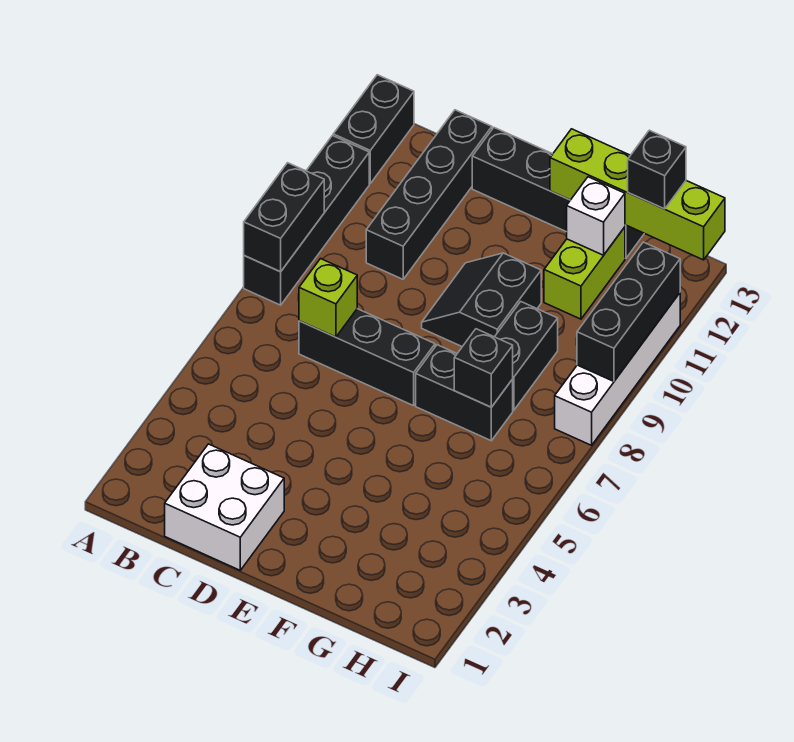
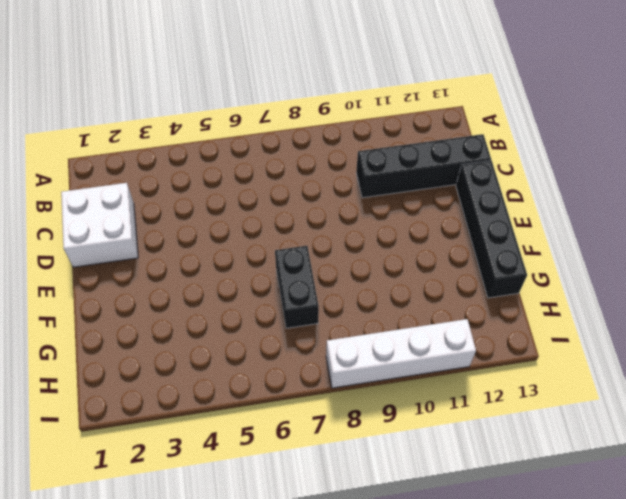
none -> black brick A8:A11 level 1
none -> black brick A12:A13 level 1
none -> black brick C7:E7 level 1

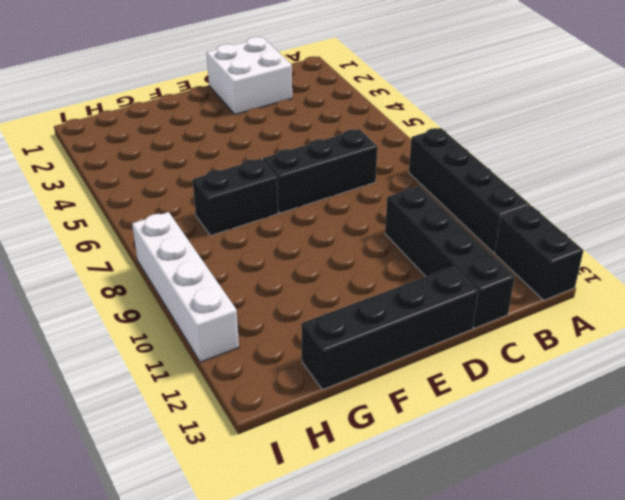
none -> black slope E9:F10 level 1 top F
none -> black brick G8:G9 level 1
none -> lime brick G11:G12 level 1

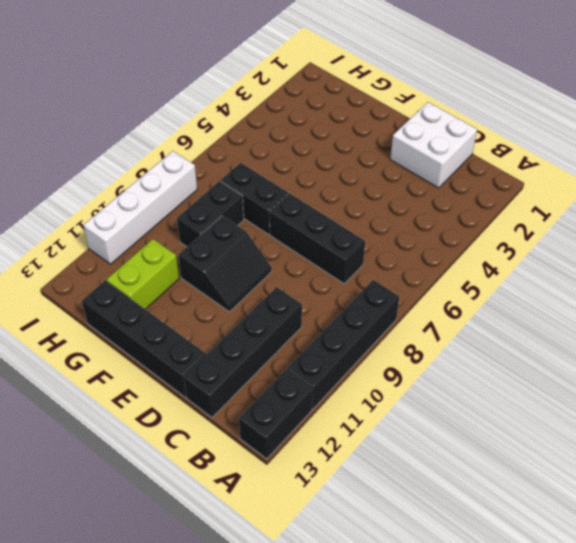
none -> black brick A8:A9 level 2
none -> lime brick C7 level 2
none -> lime brick F13:I13 level 2

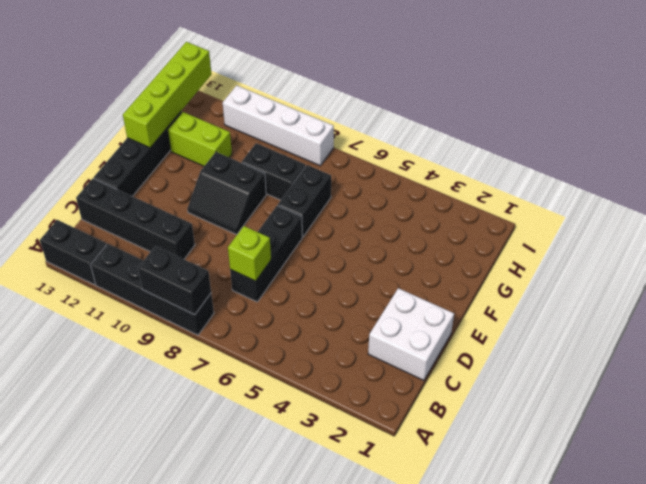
none -> black brick G7 level 2
none -> white brick G12 level 2
none -> black brick I9:I11 level 2

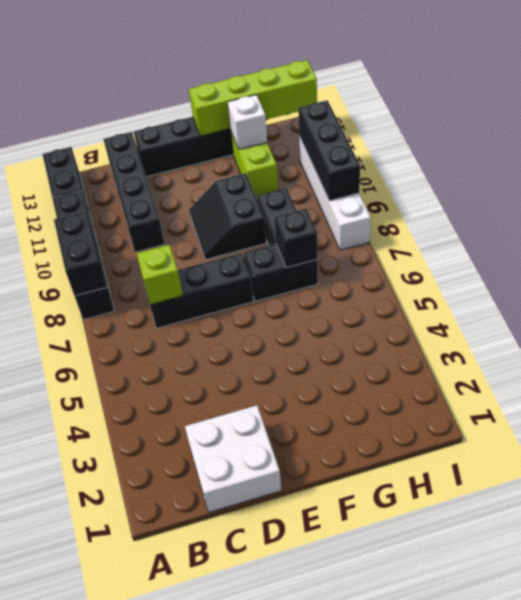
none -> black brick H13 level 3

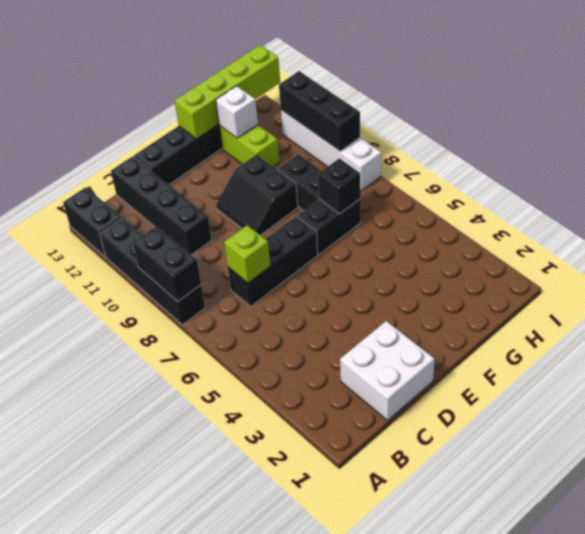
none -> black brick H13 level 3

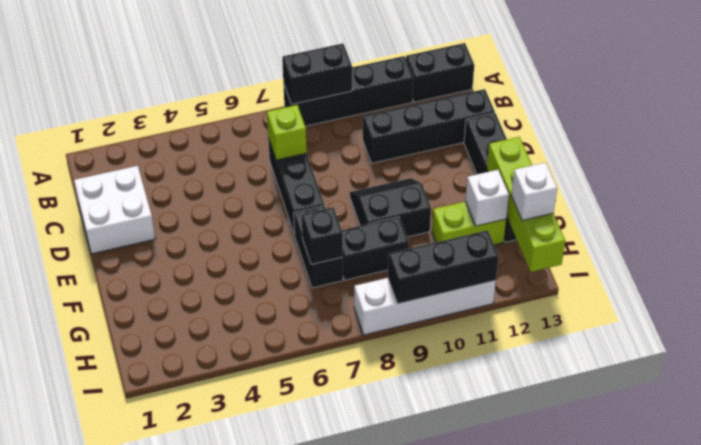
white brick H13 level 3 -> black brick H13 level 3

